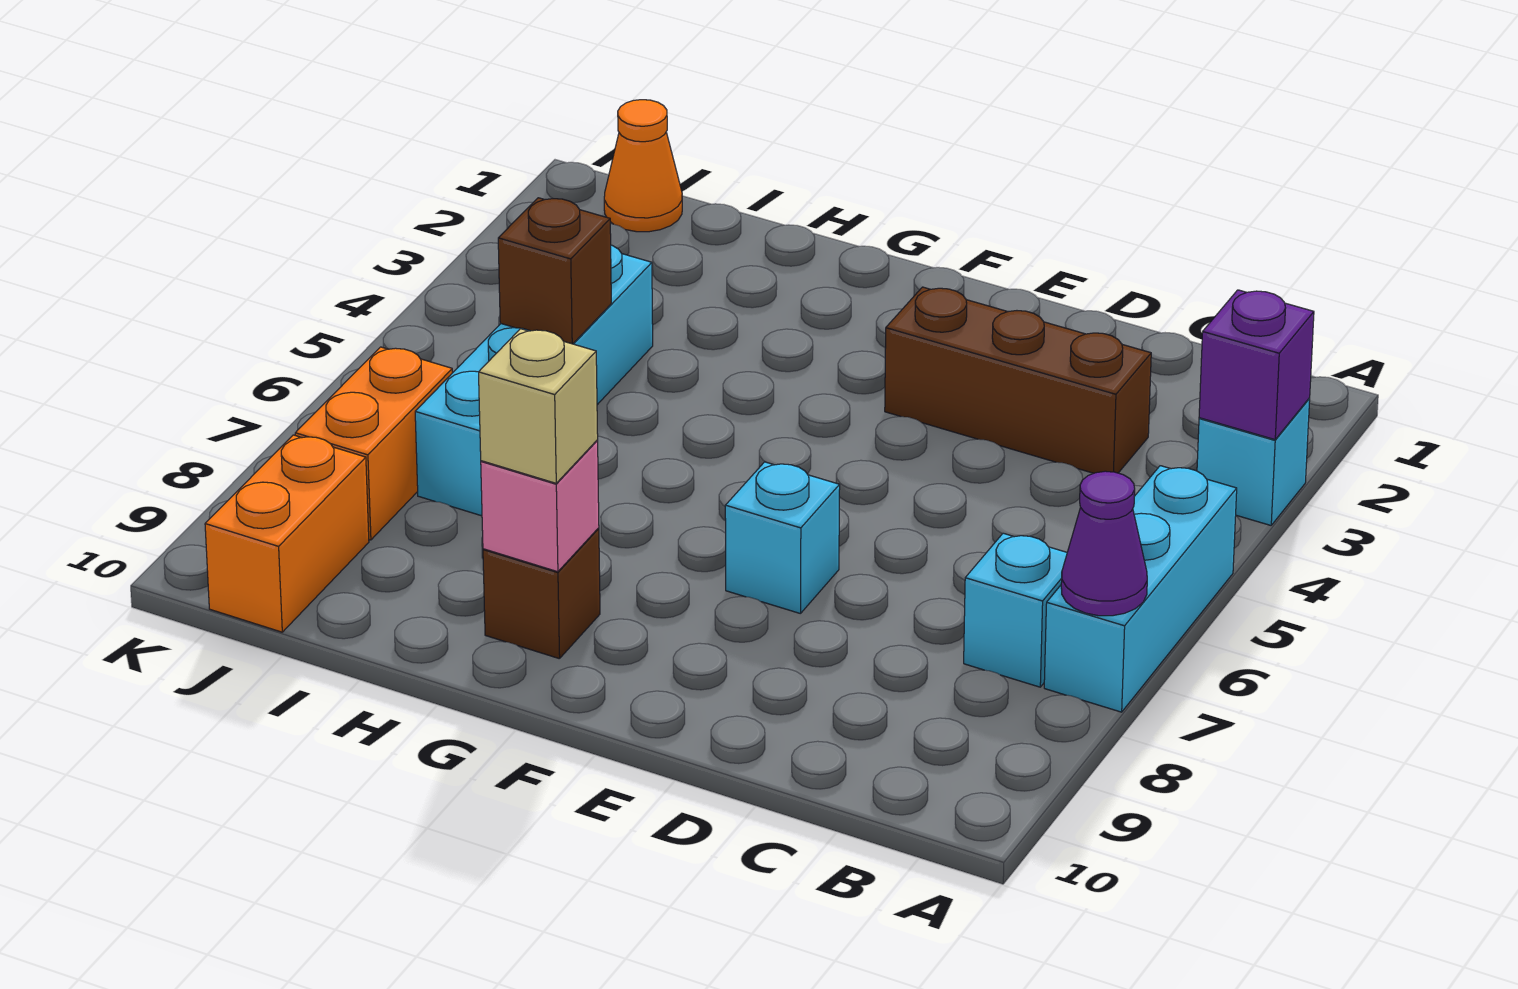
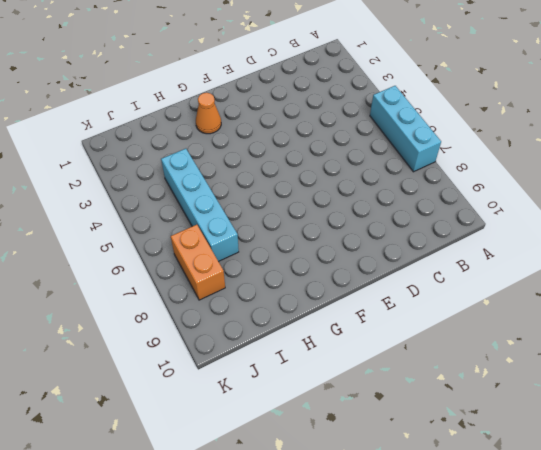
orange cone G2 level 1 -> orange cone J1 level 1
none -> cyan brick A3 level 1
none -> cyan brick B7 level 1
none -> brown brick C3:E3 level 1

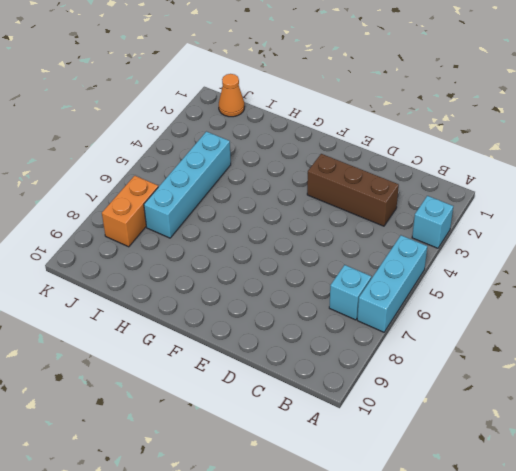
none -> cyan brick E7 level 1
none -> brown brick G9 level 1
none -> orange brick J9:J10 level 1

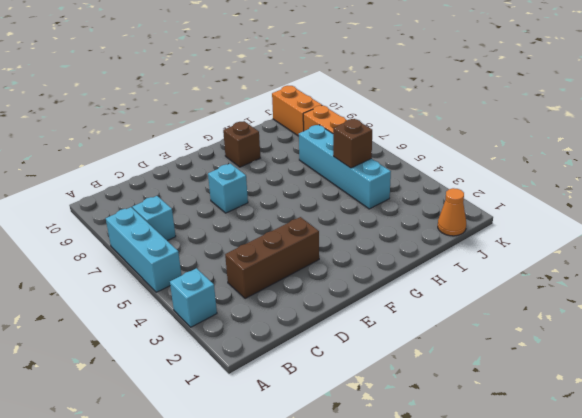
none -> purple brick A3 level 2
none -> purple cone A7 level 2
none -> pink brick G9 level 2

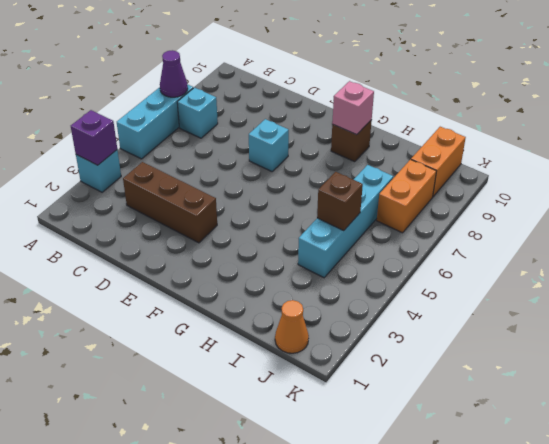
none -> tan brick G9 level 3

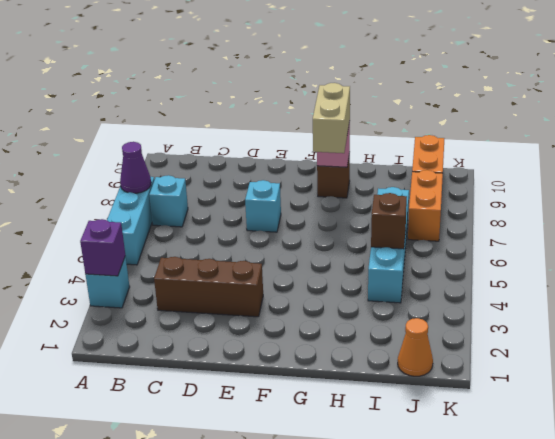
tan brick G8:G9 level 3 -> tan brick G9 level 3

